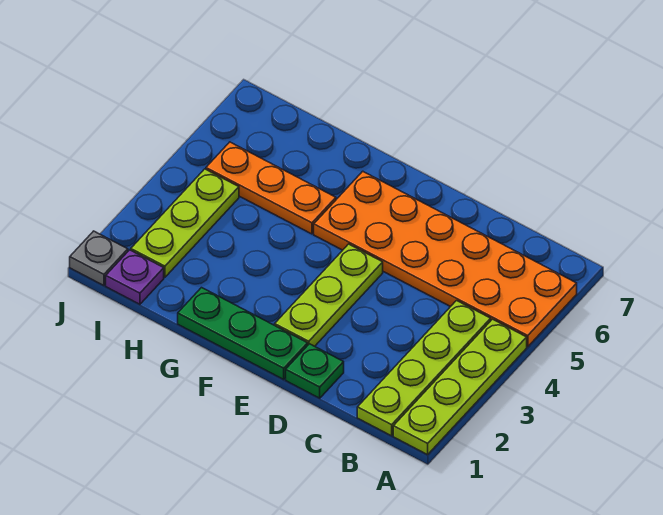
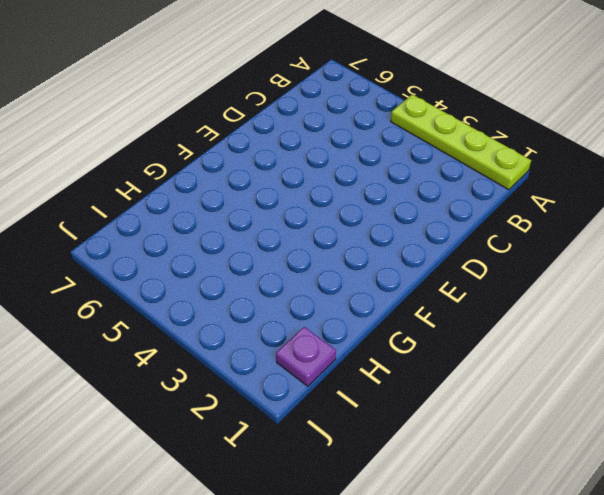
none -> orange plate A5:F6 level 1
none -> lime plate B1:B4 level 1

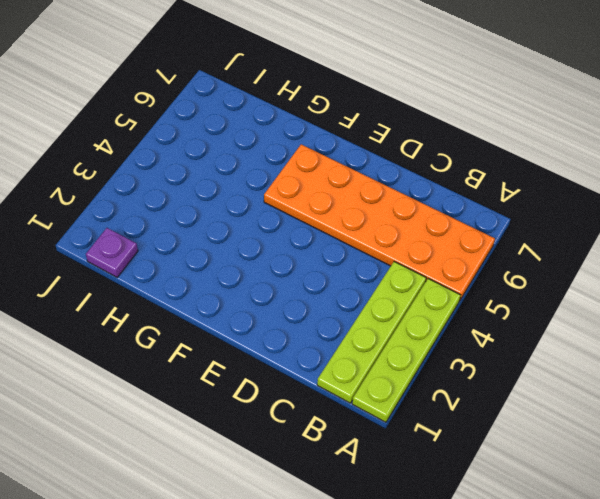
none -> green plate D1 level 1
none -> green plate E1:G1 level 1

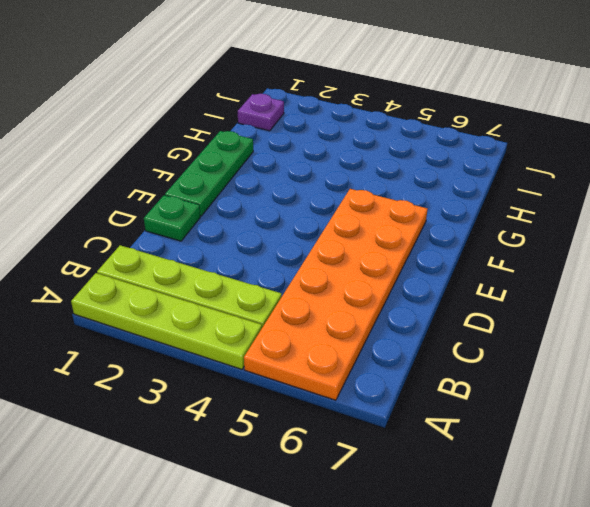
none -> lime plate E2:E4 level 1
none -> orange plate G5:I5 level 1

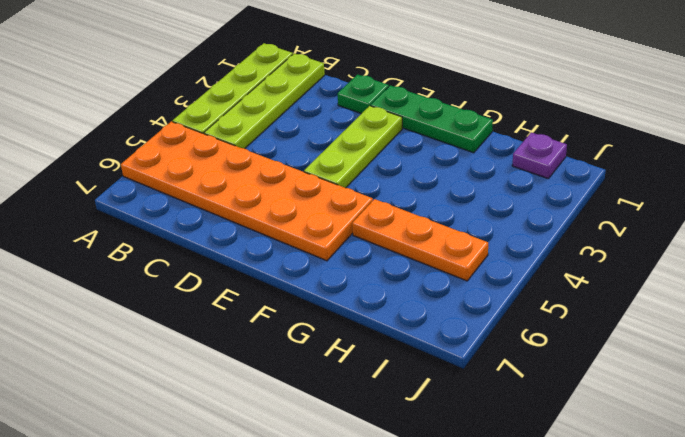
none -> lime plate I2:I4 level 1
none -> grey plate J1 level 1

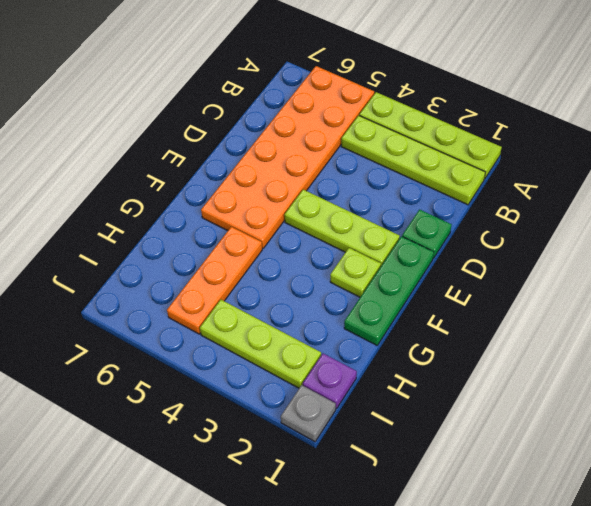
lime plate F2 level 1 -> none

